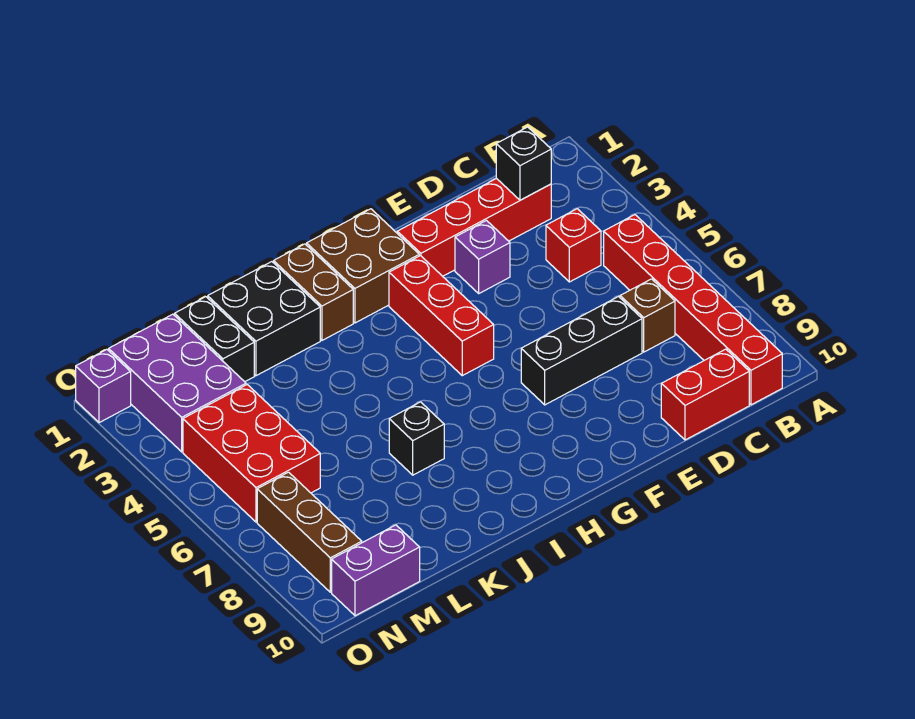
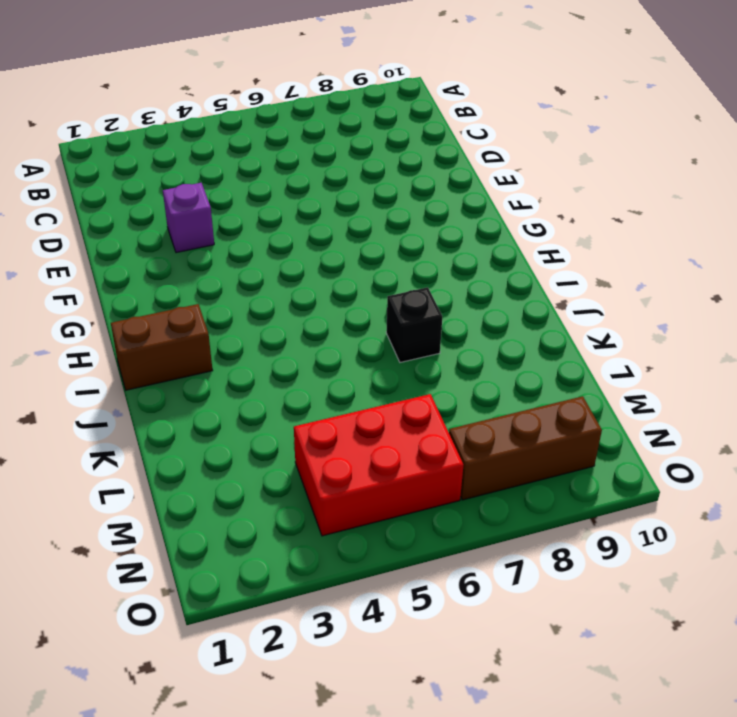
none -> red brick B5:B10 level 1
none -> red brick C2:F2 level 1
none -> red brick C4 level 1

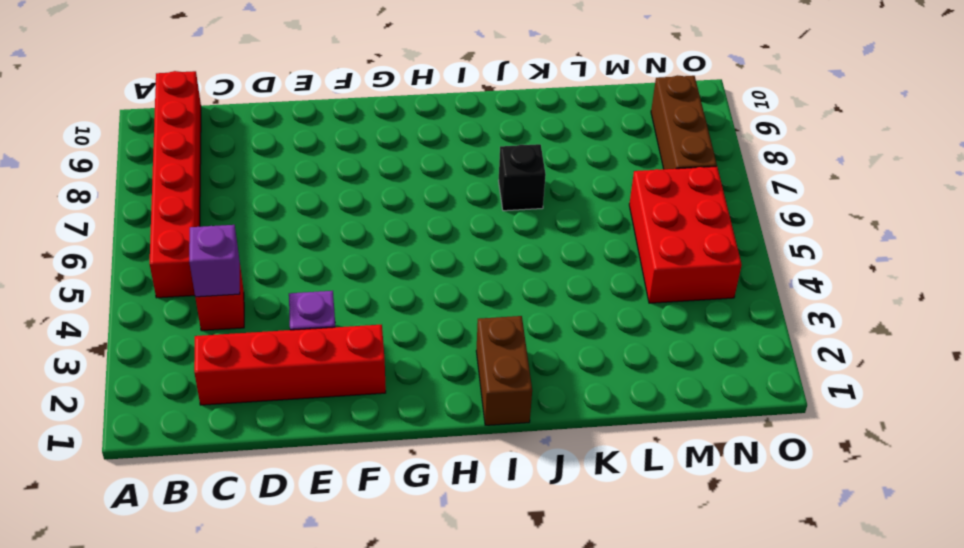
purple brick C4 level 2 -> purple brick O1 level 1
none -> brown brick C7 level 1
none -> red brick C10:D10 level 1
none -> black brick D7:F7 level 1

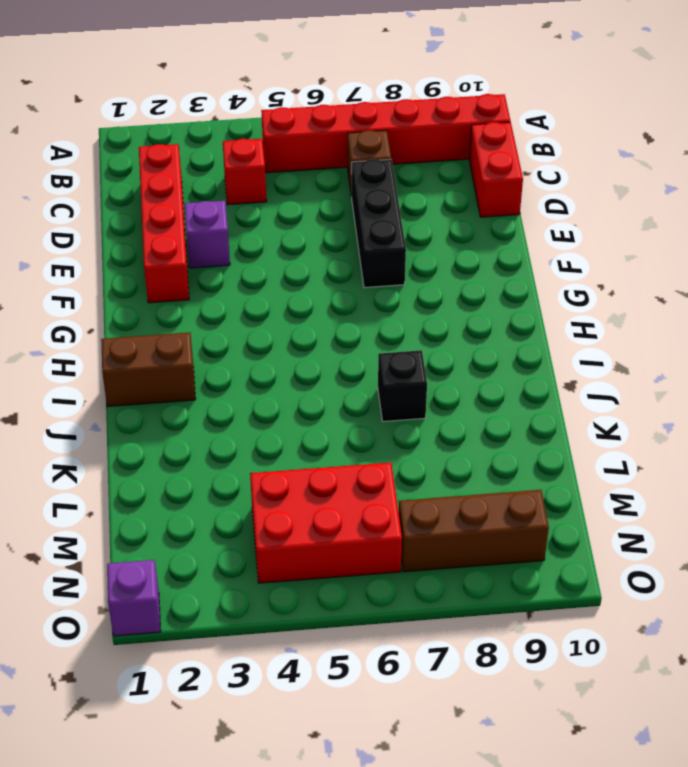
none -> brown brick G1:H2 level 1
none -> red brick G3:G5 level 1
none -> black brick J1:K2 level 1

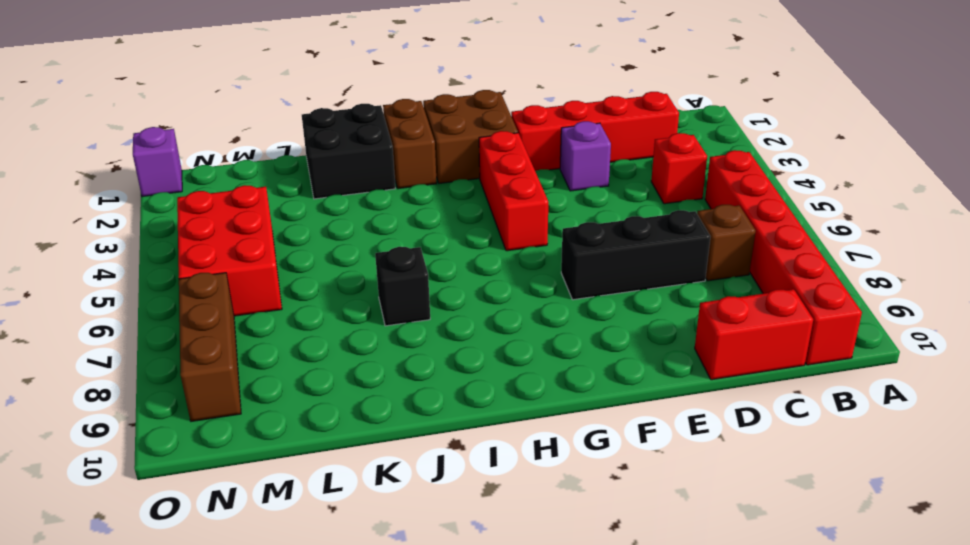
none -> black brick L1:L2 level 1
none -> purple brick M1:N3 level 1
none -> purple brick M10:N10 level 1

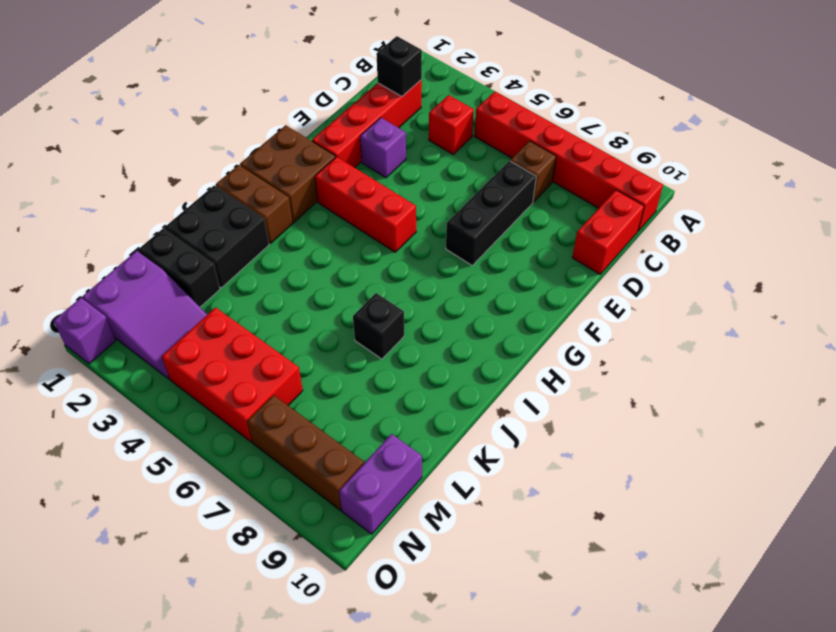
purple slope M1:N3 level 1 top 1 -> purple brick M1:N3 level 1

